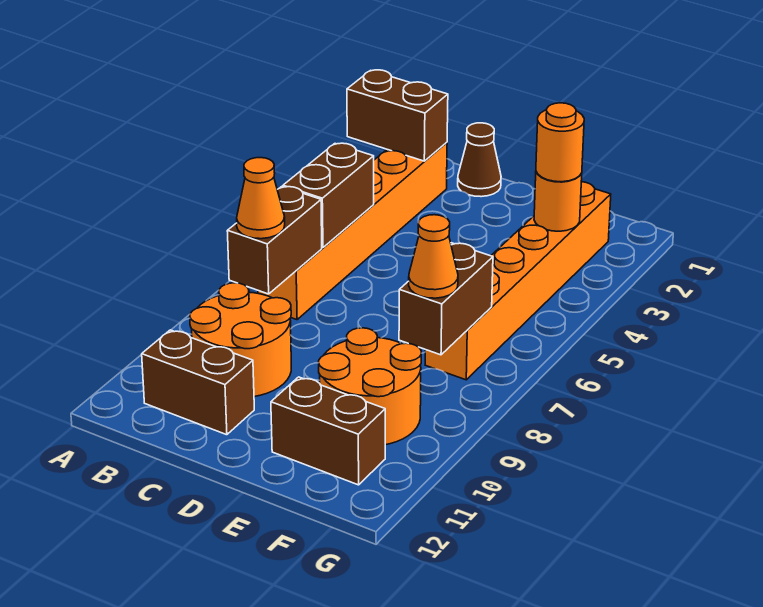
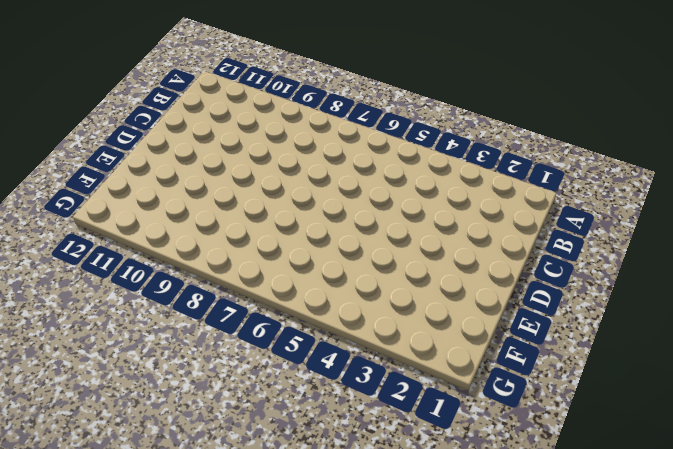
none -> orange brick B2:B7 level 1
none -> orange round brick B9:C10 level 1
none -> brown brick B11:C11 level 1

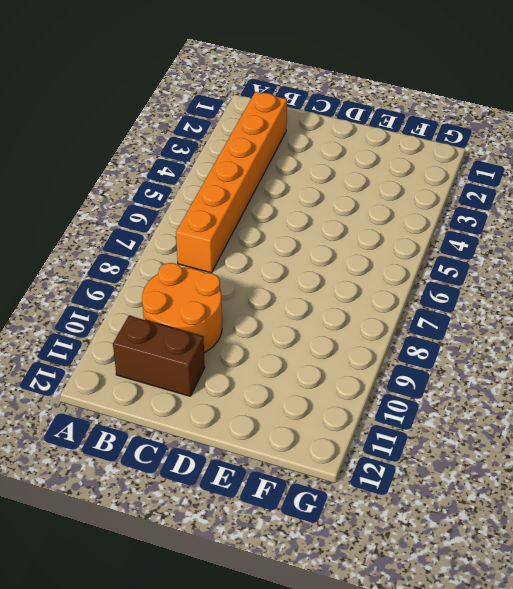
none -> brown cone C1 level 1
none -> orange round brick E9:F10 level 1
none -> brown brick E11:F11 level 1

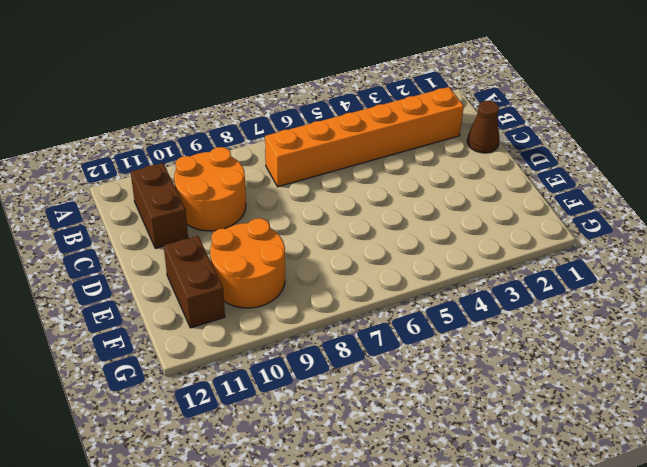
none -> orange brick F2:F7 level 1
none -> brown brick A2:B2 level 2
none -> brown brick B5:B6 level 2

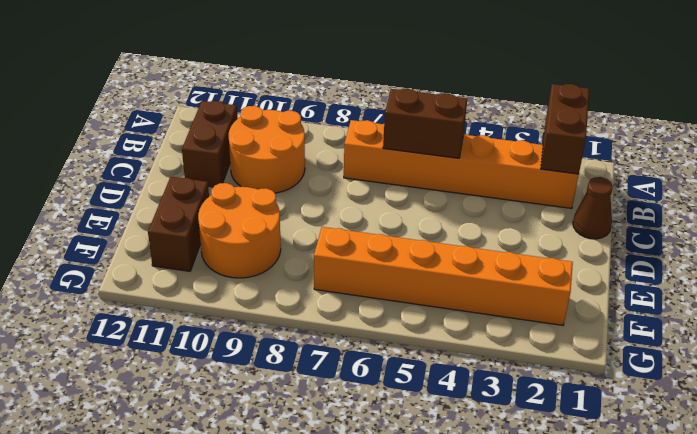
none -> brown brick B7:B8 level 2
none -> orange round brick F3 level 2
none -> brown brick F7:F8 level 2

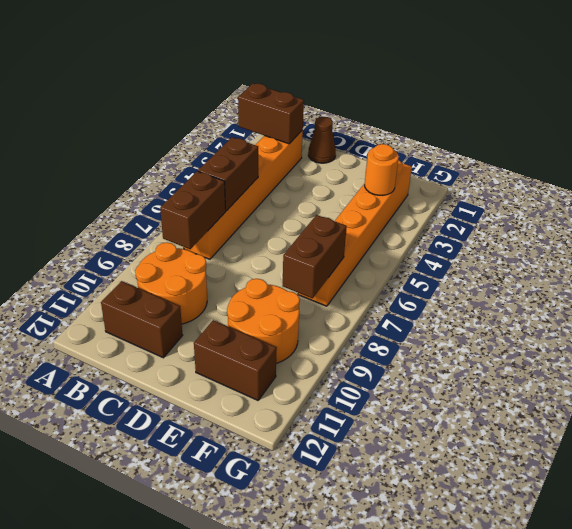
none -> orange cone B8 level 3
none -> orange round brick F3 level 3
none -> orange cone F8 level 3

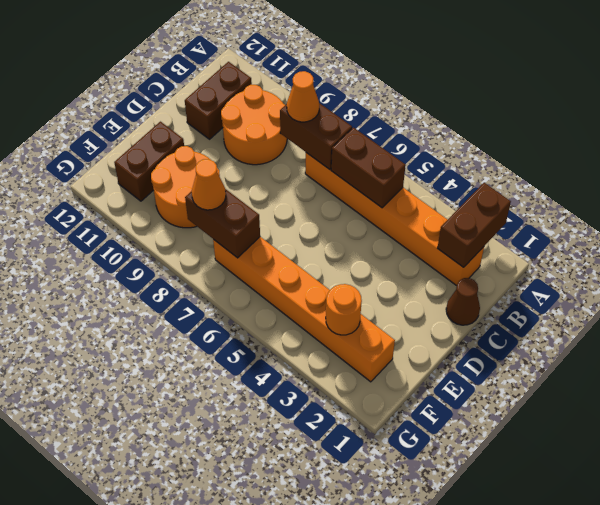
none -> orange round brick F3 level 3

